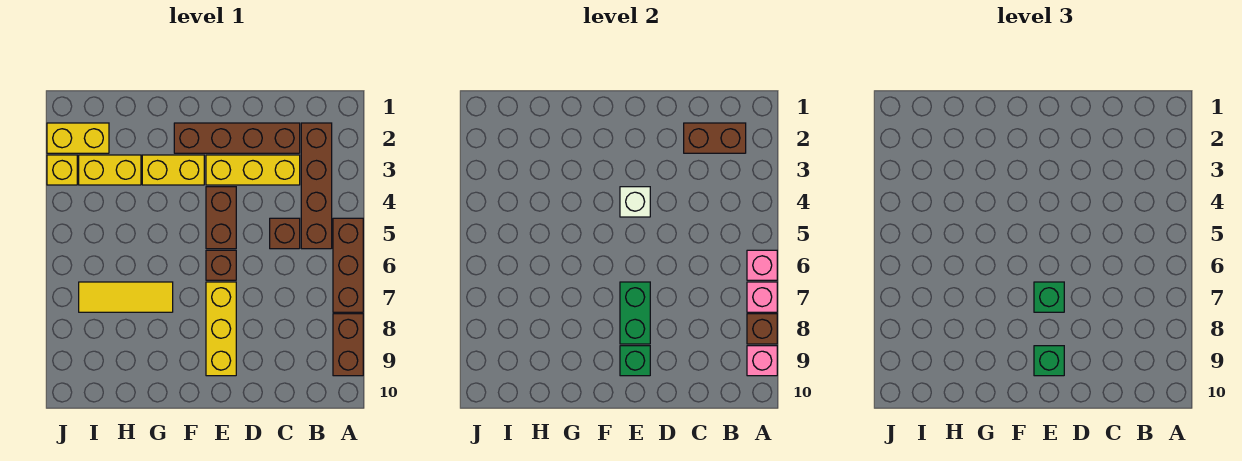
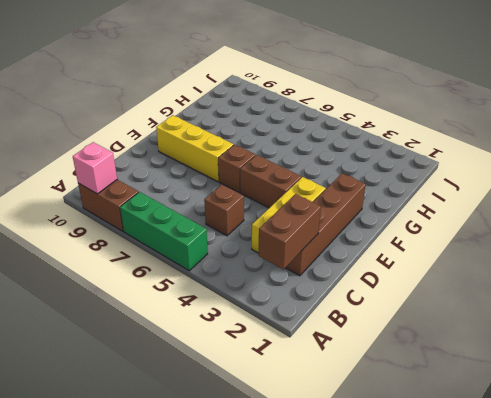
green brick A5:A7 level 1 -> brown brick A5:A7 level 1
none -> brown brick B2:B5 level 1
none -> yellow brick F3:G3 level 1
none -> yellow tile G7:I7 level 1

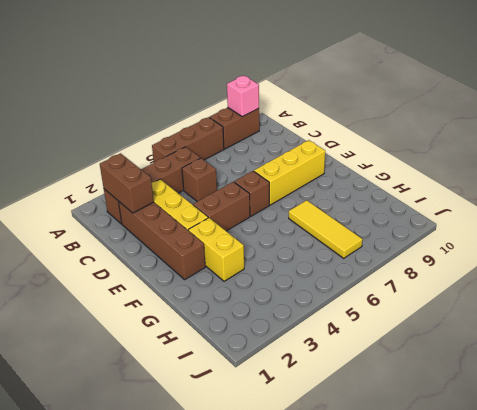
none -> yellow brick H3:I3 level 1
none -> yellow brick I2:J2 level 1
none -> yellow brick J3 level 1

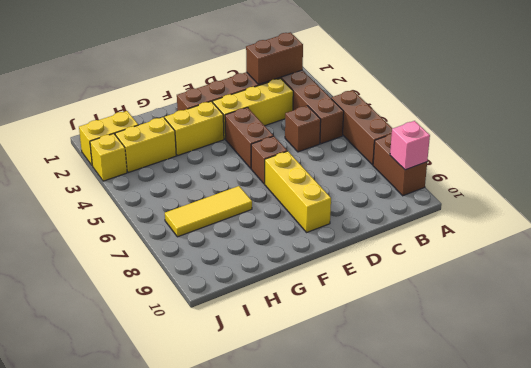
none -> pink brick A6 level 2
none -> pink brick A7 level 2
none -> brown brick A8 level 2

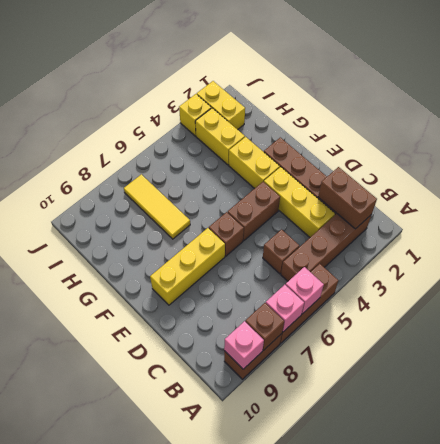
none -> white brick E4 level 2
none -> green brick E7:E8 level 2
none -> green brick E9 level 2

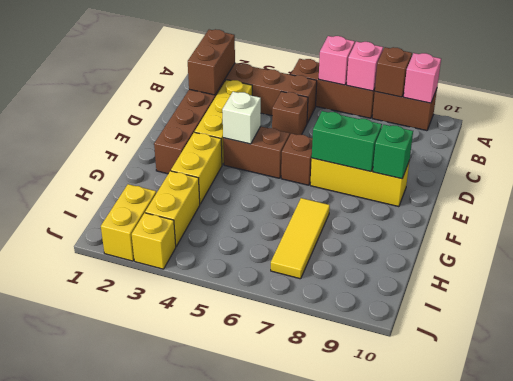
none -> green brick E7 level 3
none -> green brick E9 level 3

